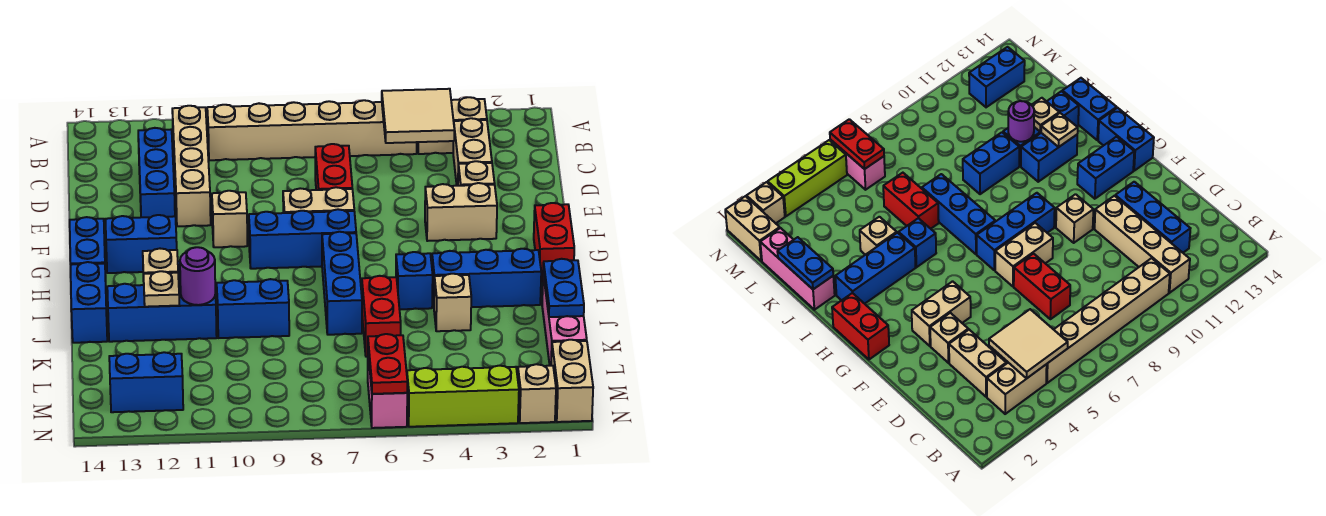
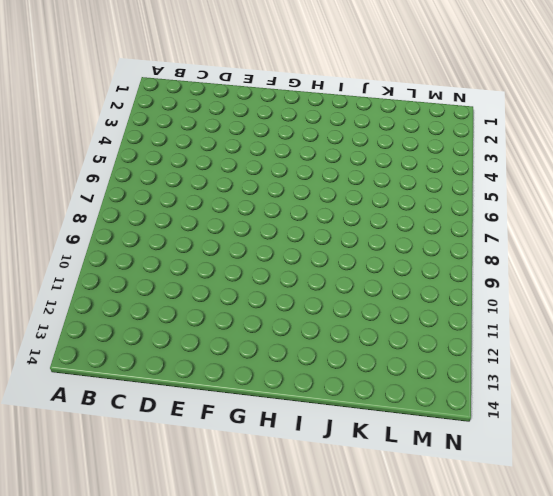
none -> tan brick B3:B4 level 1
none -> tan brick B5:B10 level 1
none -> tan brick B11:E11 level 1
none -> tan brick C3:D3 level 1

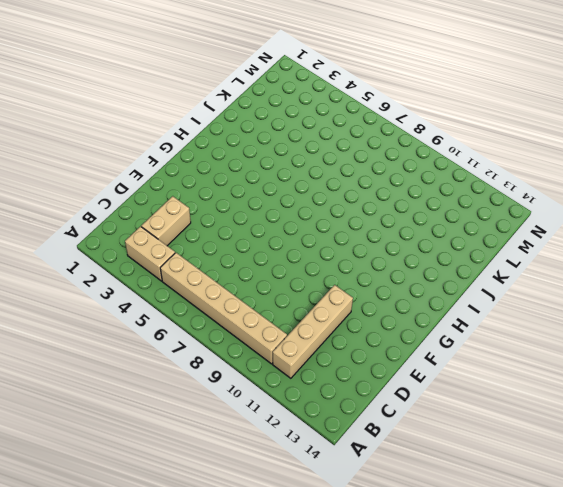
none -> blue brick C12:E12 level 1
none -> red brick D7:E7 level 1
none -> tan brick E3 level 1
none -> tan brick F3:F4 level 1

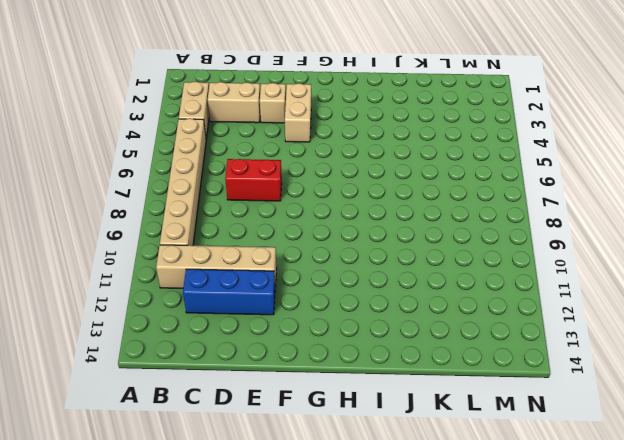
none -> tan brick F7:F8 level 1
none -> tan brick F10 level 1
none -> red brick G1:H1 level 1
none -> blue brick G7:G9 level 1

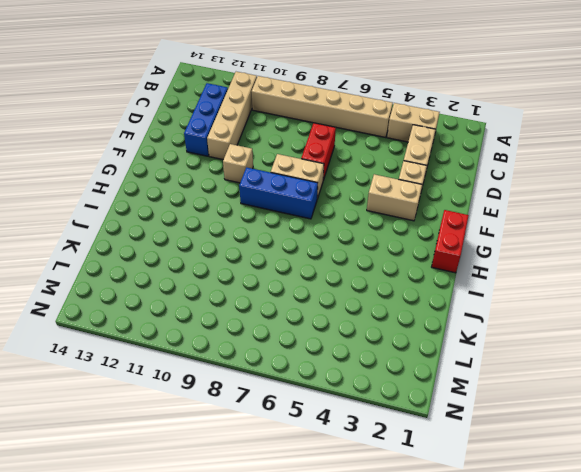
none -> blue brick G12:G13 level 1
none -> blue brick G14:H14 level 1
none -> blue brick H7:J7 level 1
none -> blue brick I2:I4 level 1

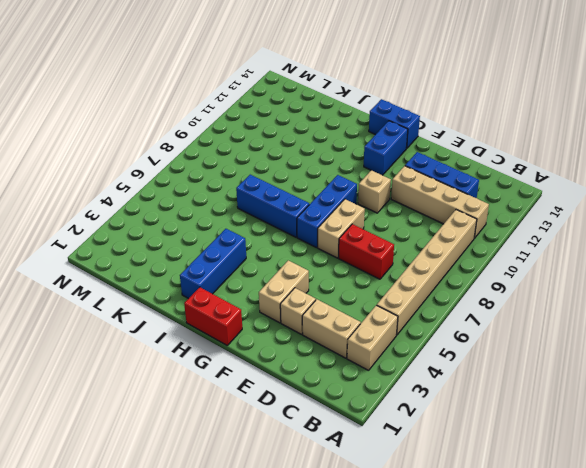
none -> blue brick I5 level 1
none -> blue brick I11:I12 level 1
none -> blue brick I14:J14 level 1
none -> pink brick J1:L1 level 1

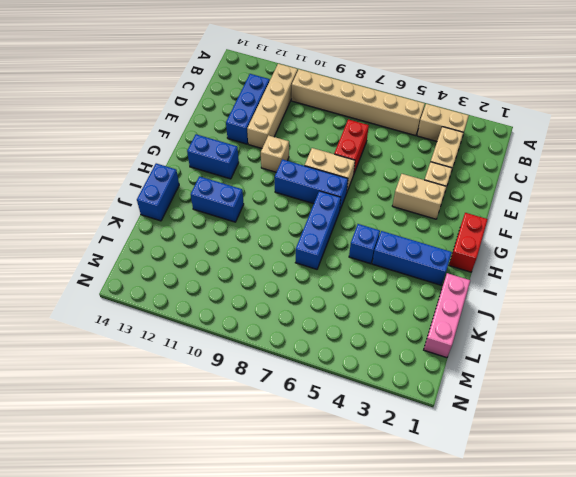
none -> blue brick G14:H14 level 1
none -> tan brick J4 level 1
none -> red brick J6:K6 level 1
none -> blue brick J9:J10 level 1

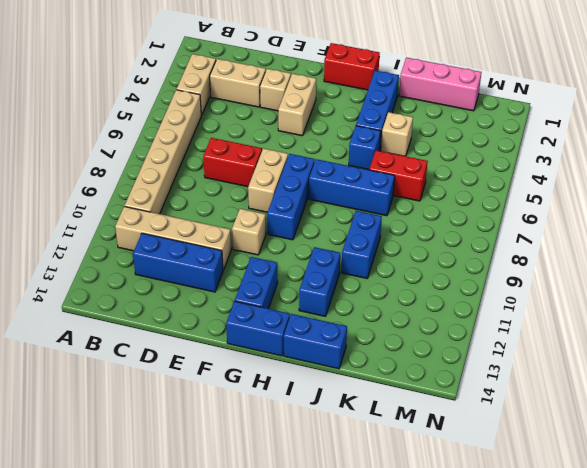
none -> blue brick J11:J13 level 1
none -> tan brick M1:N1 level 1
none -> pink brick M6:N6 level 1
none -> blue brick M12:M13 level 1

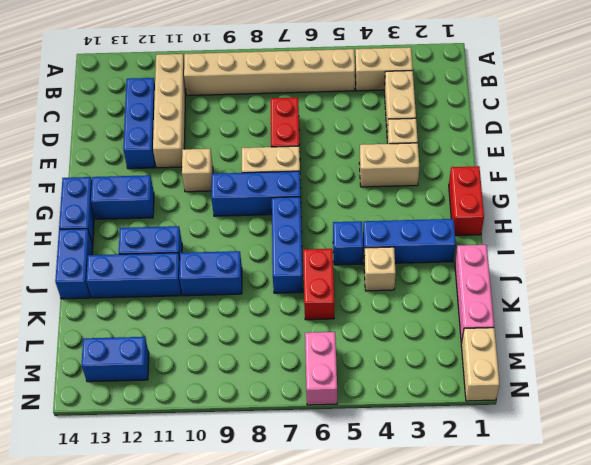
none -> tan brick N2 level 1
none -> lime brick N3:N5 level 1
none -> tan tile B4:C5 level 2
none -> tan plate I12 level 2

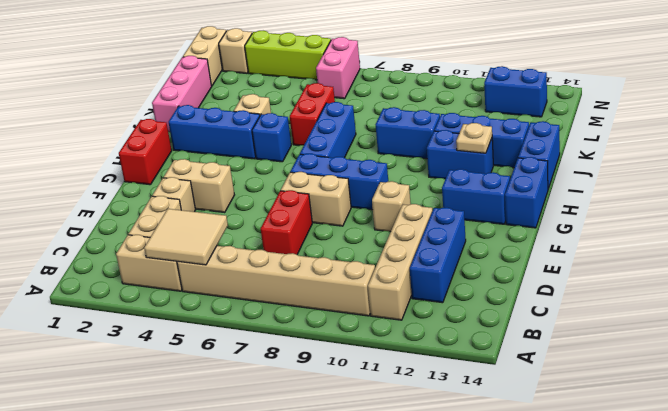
none -> blue plate J1:K1 level 2
none -> purple round brick J11 level 2
none -> tan plate J12 level 2
none -> red plate M6:N6 level 2

